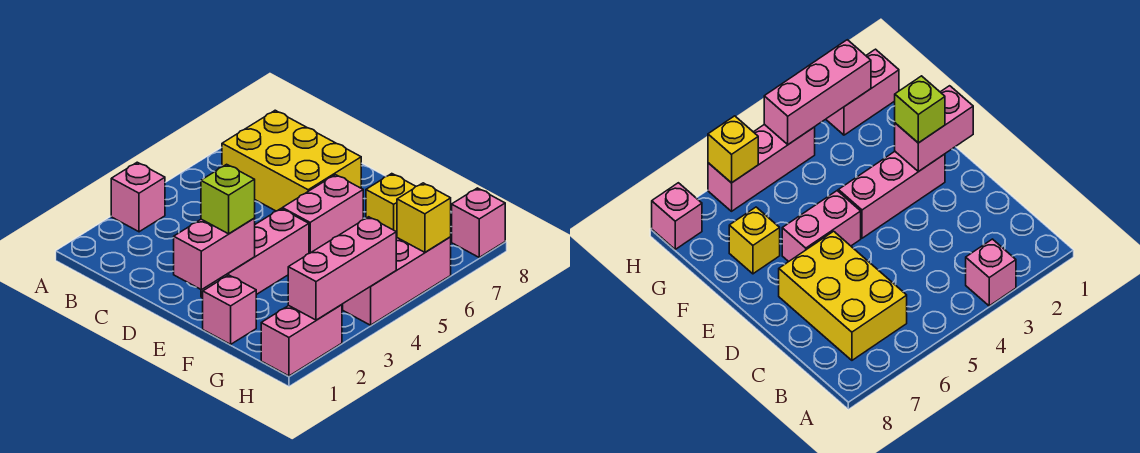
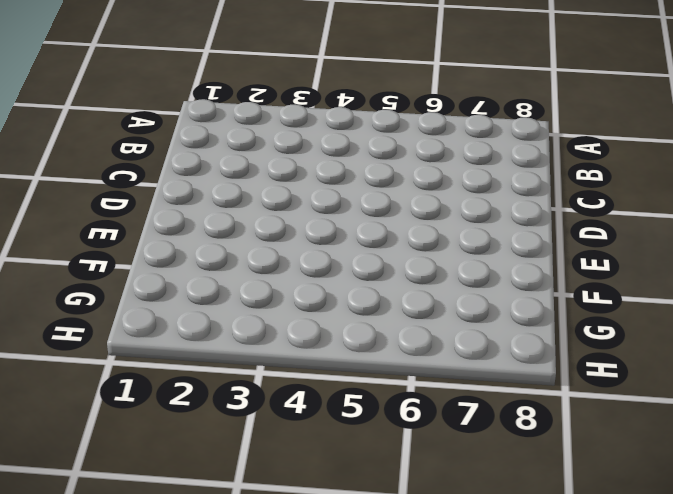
none -> pink brick A3 level 1
none -> yellow brick B6:D7 level 1
none -> pink brick E2:E4 level 1

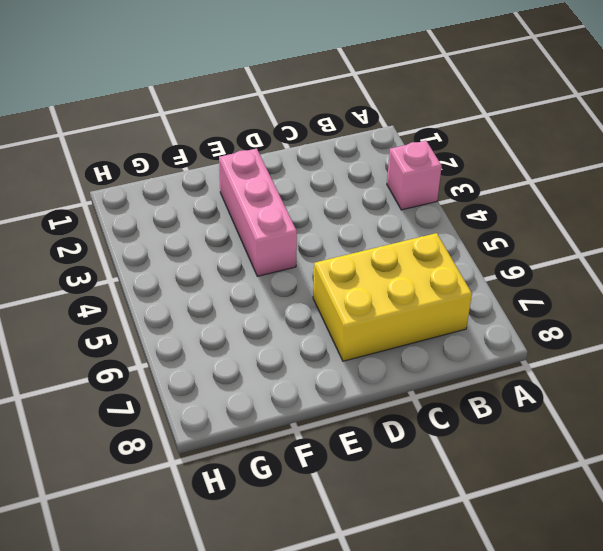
none -> pink brick E5:E6 level 1
none -> pink brick F1 level 1
none -> yellow brick F7 level 1

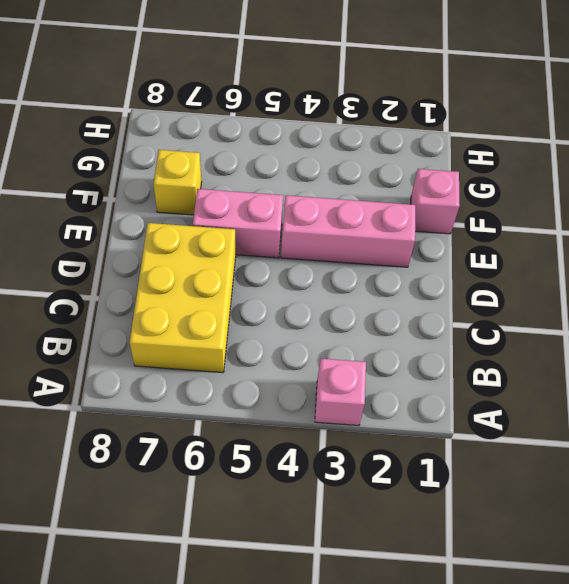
none -> pink brick H1:H2 level 1
none -> pink brick H4:H6 level 1
none -> pink brick H8 level 1

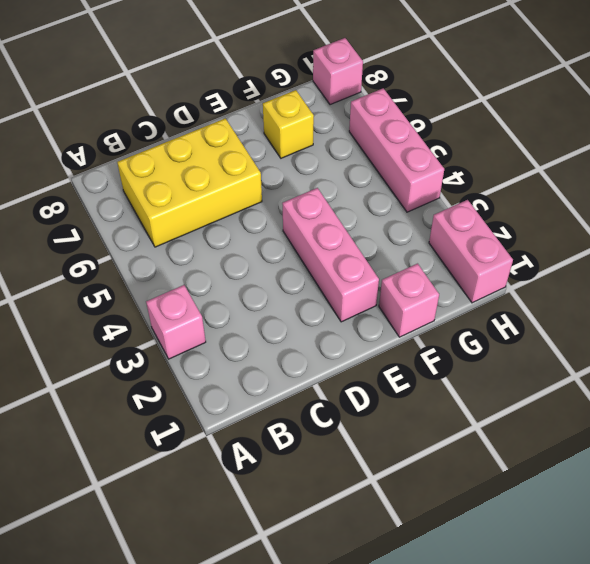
none -> pink brick E5:E6 level 1
none -> pink brick E1:E2 level 2
none -> pink brick H2:H4 level 2

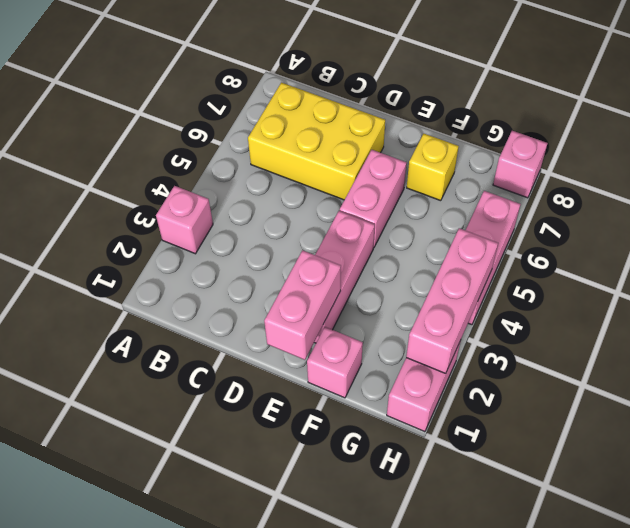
none -> yellow brick H6 level 2
none -> lime brick E2 level 3

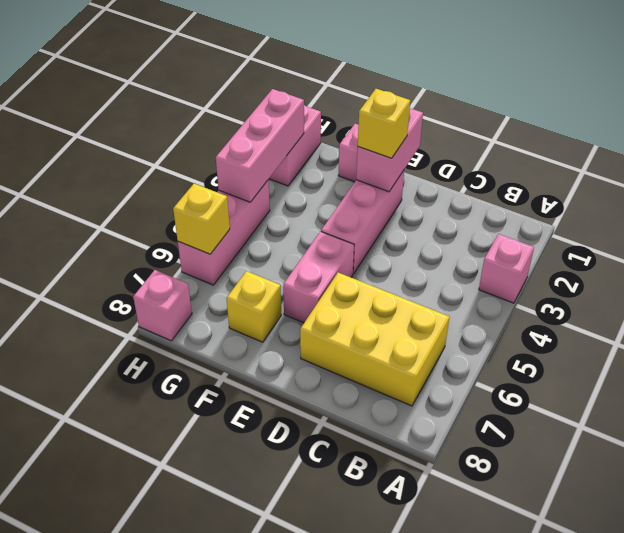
yellow brick E2 level 3 -> lime brick E2 level 3

